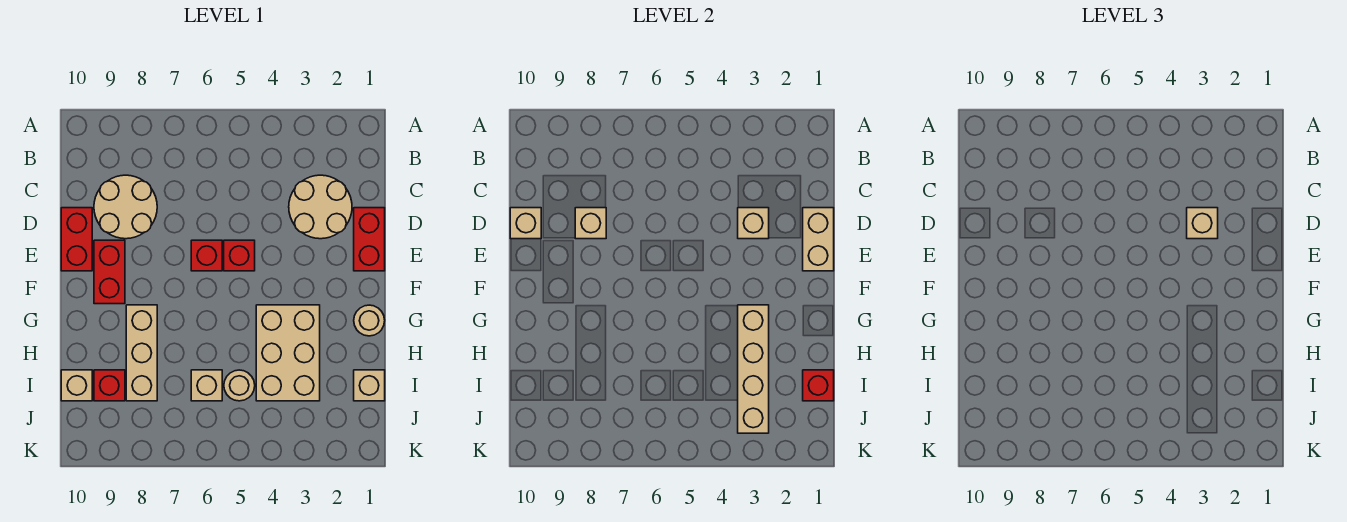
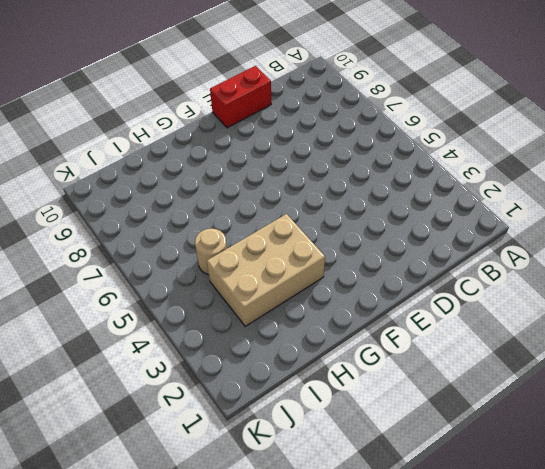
none -> tan round brick C2:D3 level 1
none -> tan round brick C8:D9 level 1
none -> red brick D1:E1 level 1

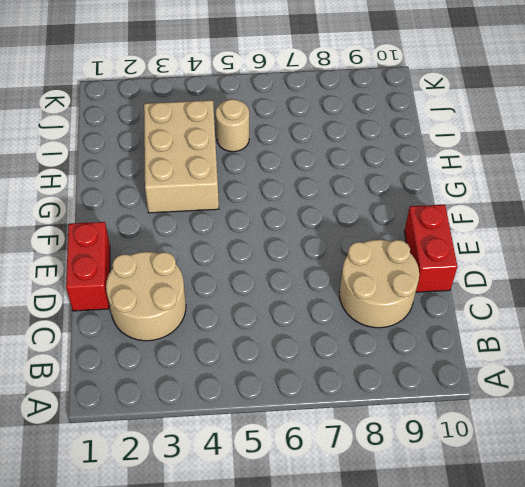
none -> red brick E5 level 1
none -> red brick E6 level 1
none -> red brick E9:F9 level 1

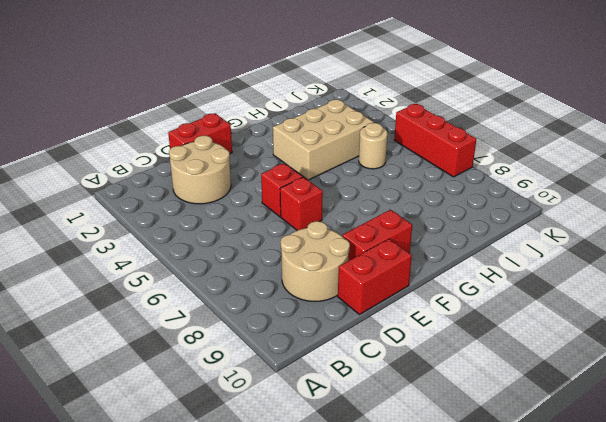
red brick K5:K7 level 1 -> none
none -> tan round brick G1 level 1
none -> tan brick G8:I8 level 1
none -> tan brick I1 level 1

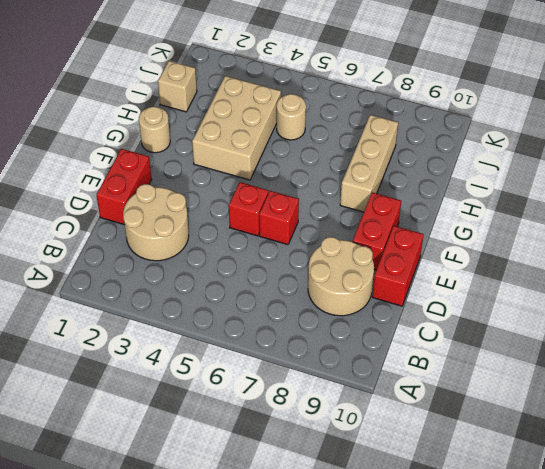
none -> tan brick I6 level 1
none -> red brick I9 level 1
none -> tan brick I10 level 1

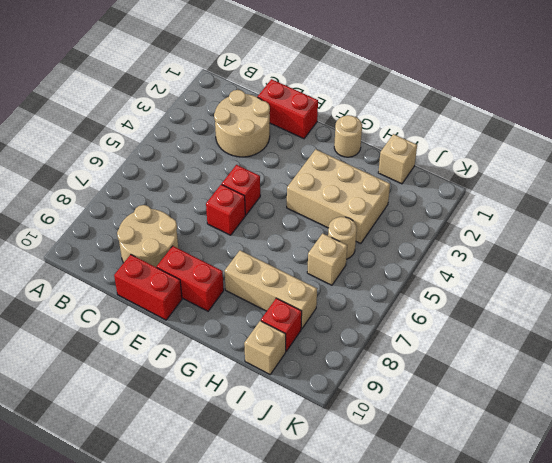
none -> tan brick D1:E1 level 2
none -> tan brick D3 level 2
none -> tan brick D8 level 2

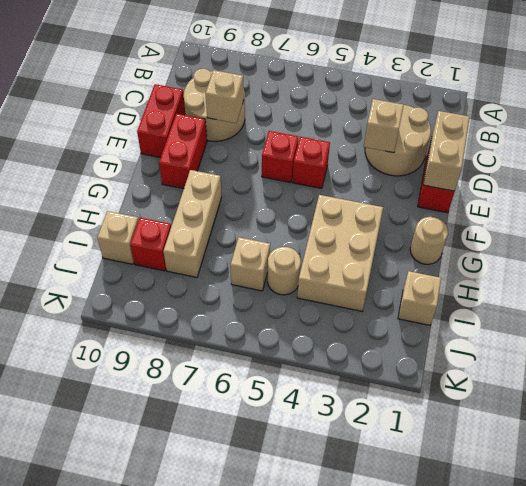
none -> tan brick D10 level 2
none -> tan brick G3:J3 level 2
none -> red brick I1 level 2

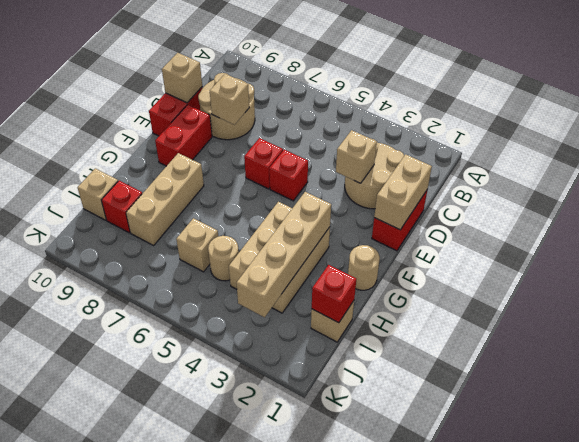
none -> tan brick D3 level 3

